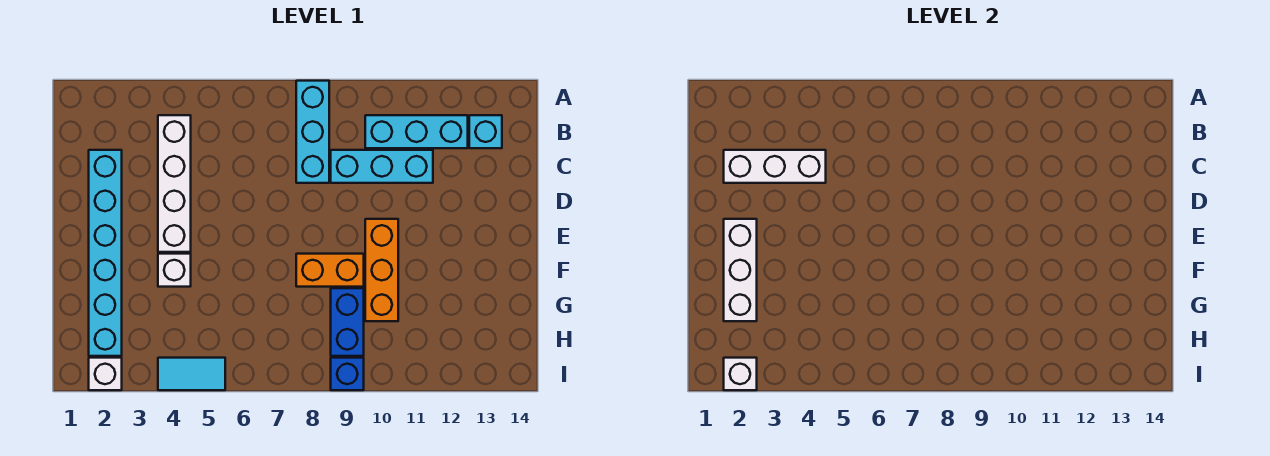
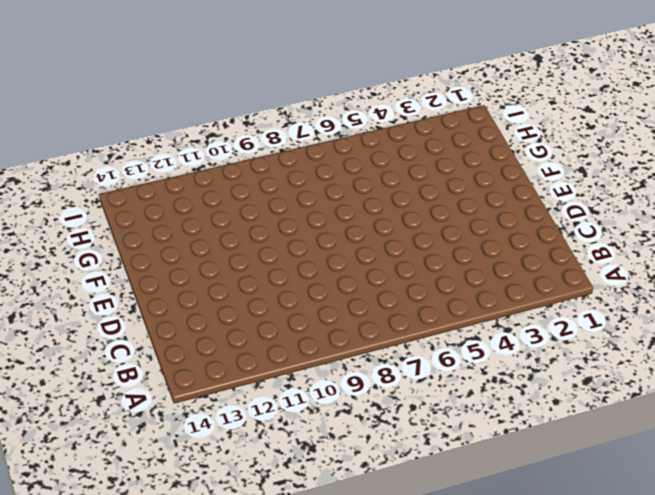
none -> cyan brick A8:C8 level 1
none -> white brick B4:E4 level 1
none -> cyan brick B10:B12 level 1

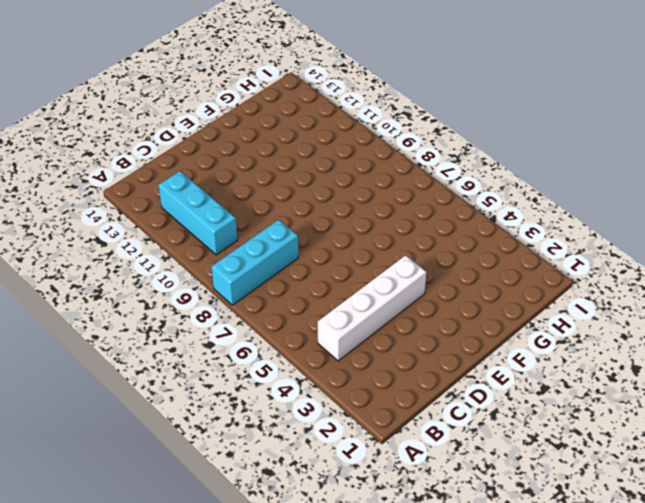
none -> cyan brick B13 level 1
none -> cyan brick C2:H2 level 1
none -> cyan brick C9:C11 level 1

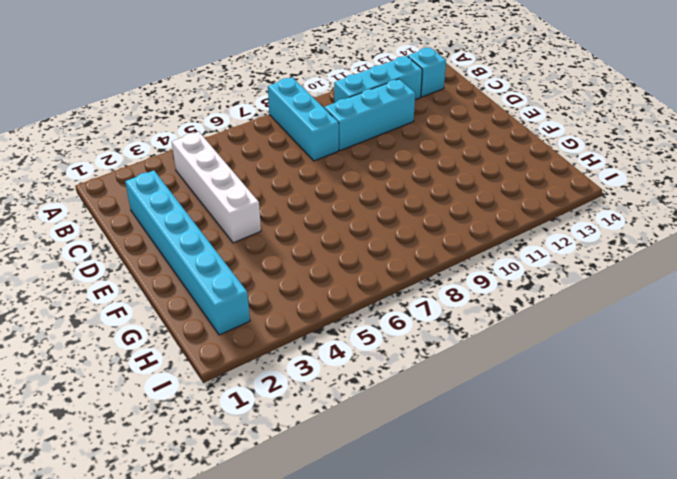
none -> orange brick E10:G10 level 1
none -> white brick F4 level 1
none -> orange brick F8:F9 level 1

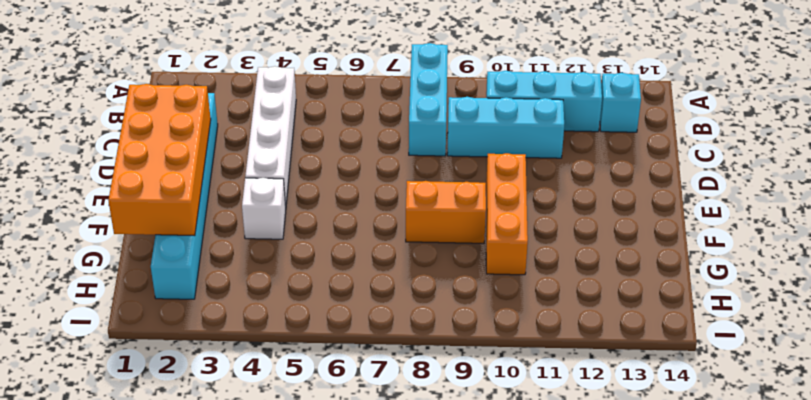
orange brick D1:G2 level 2 -> white brick E2:G2 level 2
none -> blue brick G9:H9 level 1
none -> white brick I2 level 1
none -> cyan tile I4:I5 level 1

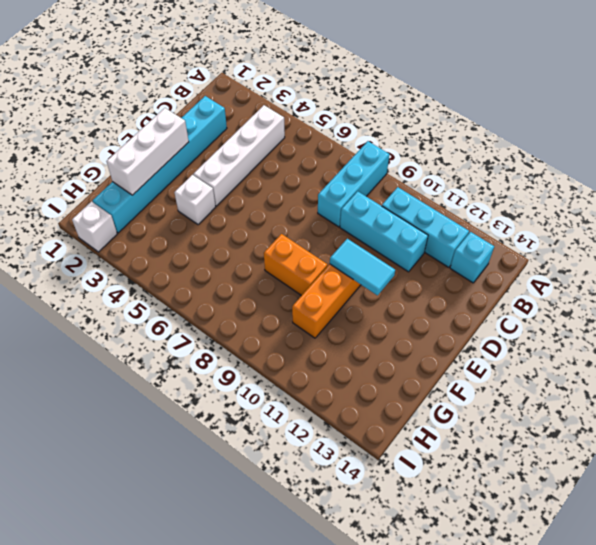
cyan tile E10:E11 level 2 -> cyan tile I4:I5 level 1
none -> blue brick G9:H9 level 1
none -> blue brick I9 level 1
none -> white brick C2:C4 level 2

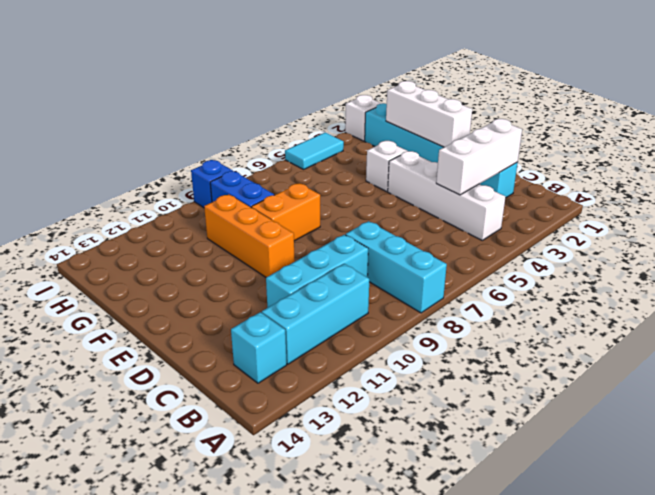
none -> white brick I2 level 2

